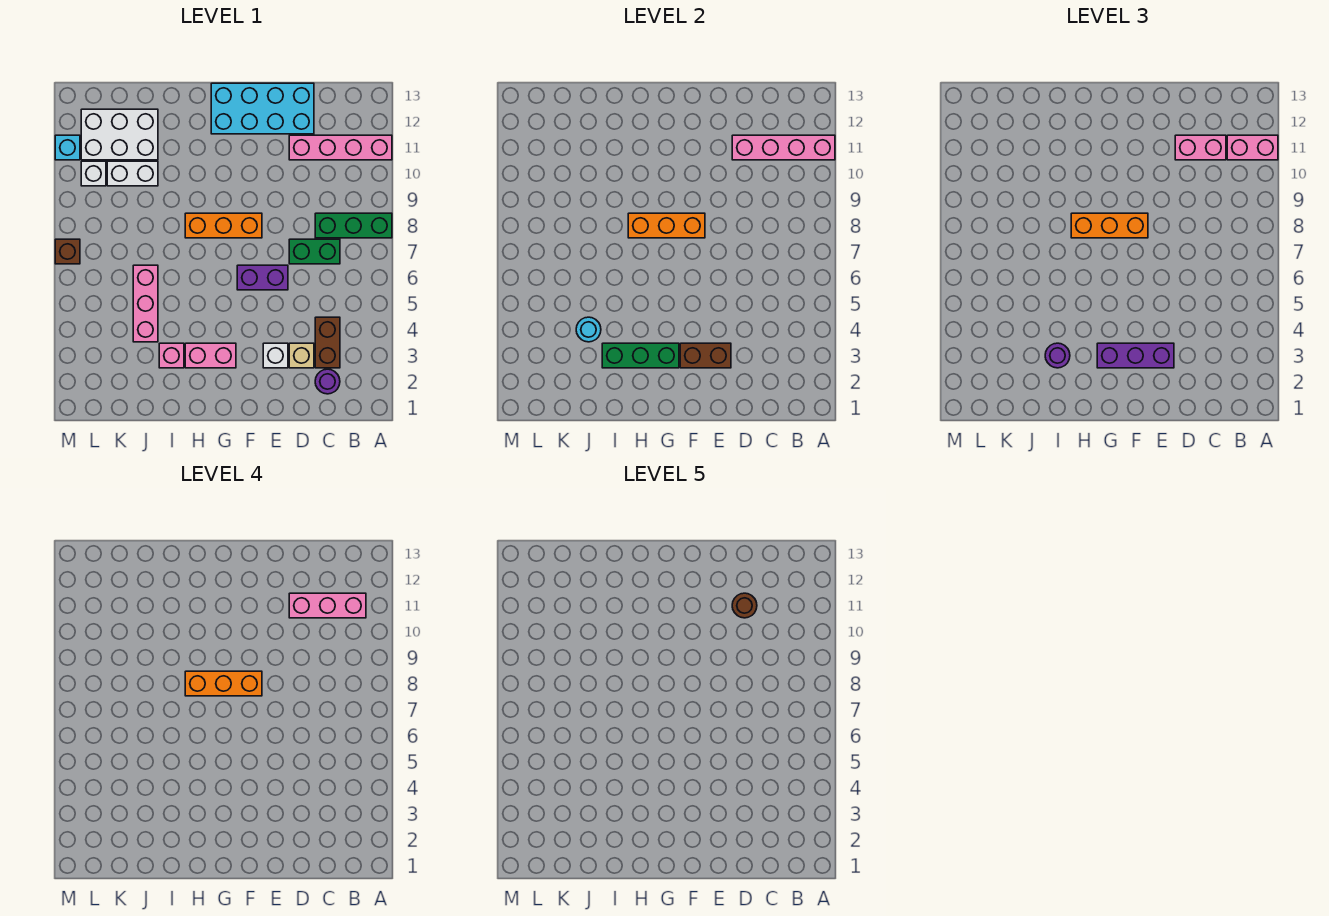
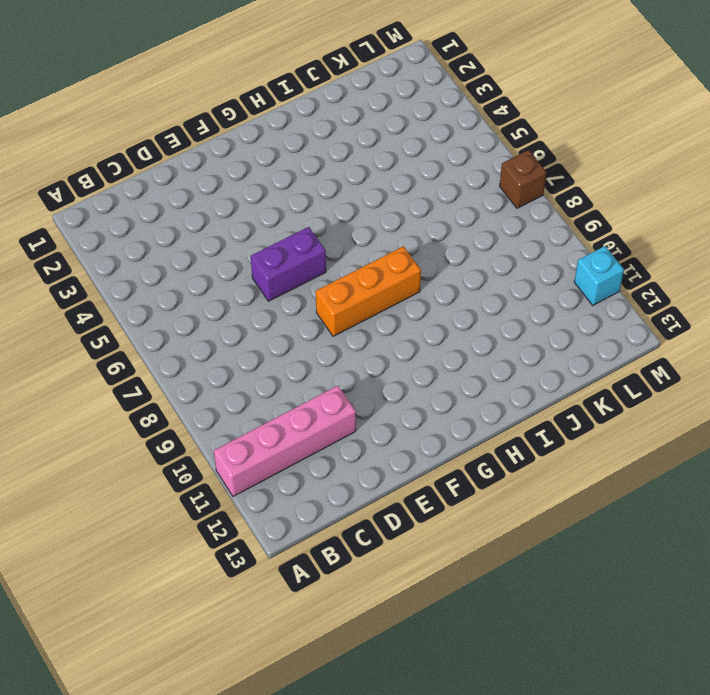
none -> green brick A8:C8 level 1
none -> purple round brick C2 level 1
none -> brown brick C3:C4 level 1
none -> green brick C7:D7 level 1

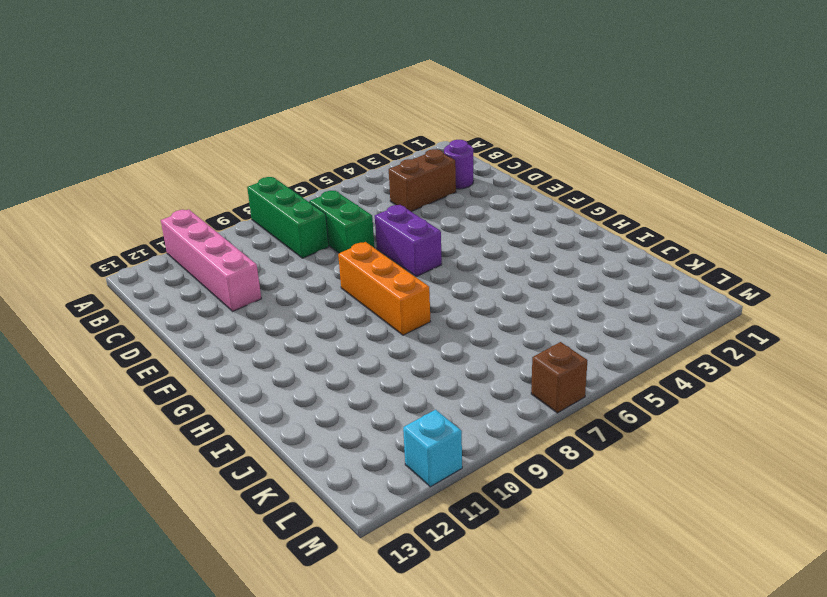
none -> tan brick D3 level 1
none -> cyan brick D12:G13 level 1
none -> white brick E3 level 1
none -> pink brick G3:H3 level 1

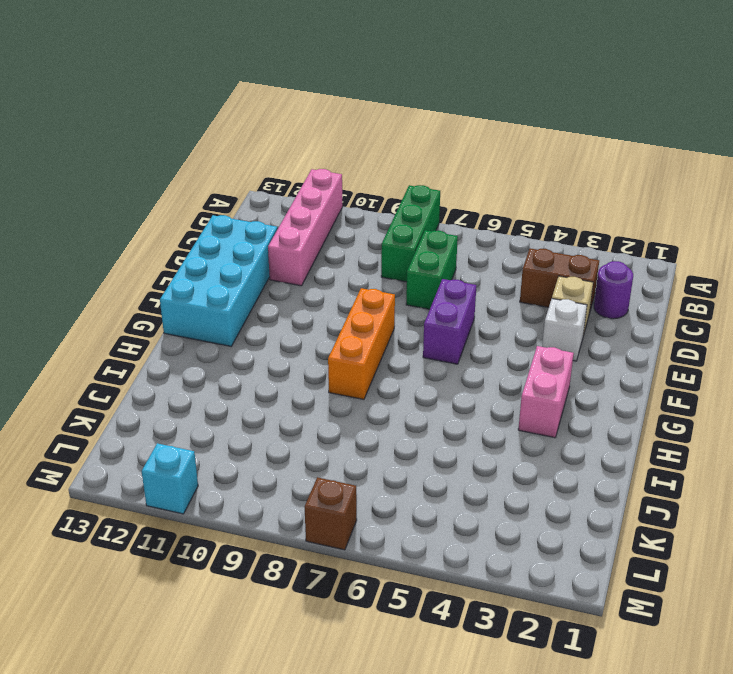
none -> pink brick I3 level 1
none -> pink brick J4:J6 level 1
none -> white brick J10:K10 level 1
none -> white brick J11:L12 level 1

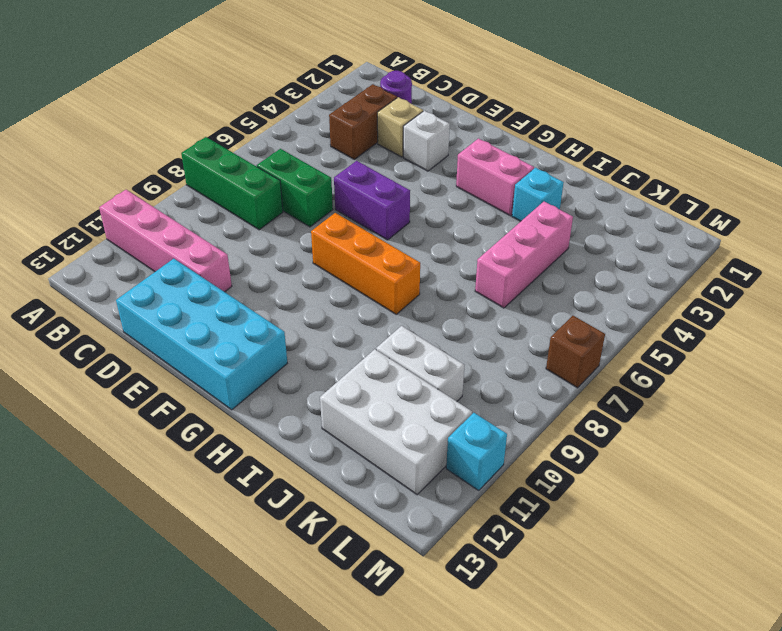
cyan brick I3 level 1 -> pink brick I3 level 1
none -> white brick L10 level 1
none -> pink brick A11:D11 level 2
none -> brown brick E3:F3 level 2
none -> orange brick F8:H8 level 2

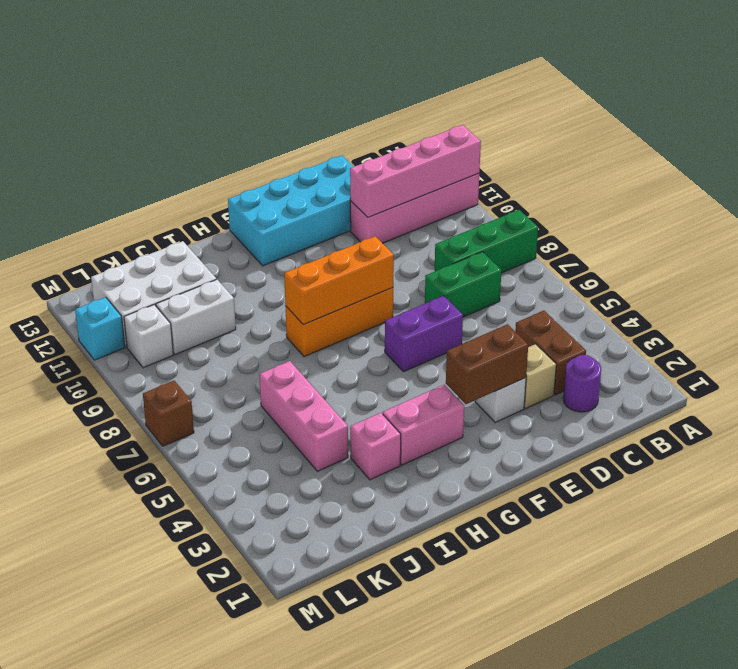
none -> green brick G3:I3 level 2
none -> cyan round brick J4 level 2
none -> pink brick A11:B11 level 3
none -> pink brick C11:D11 level 3

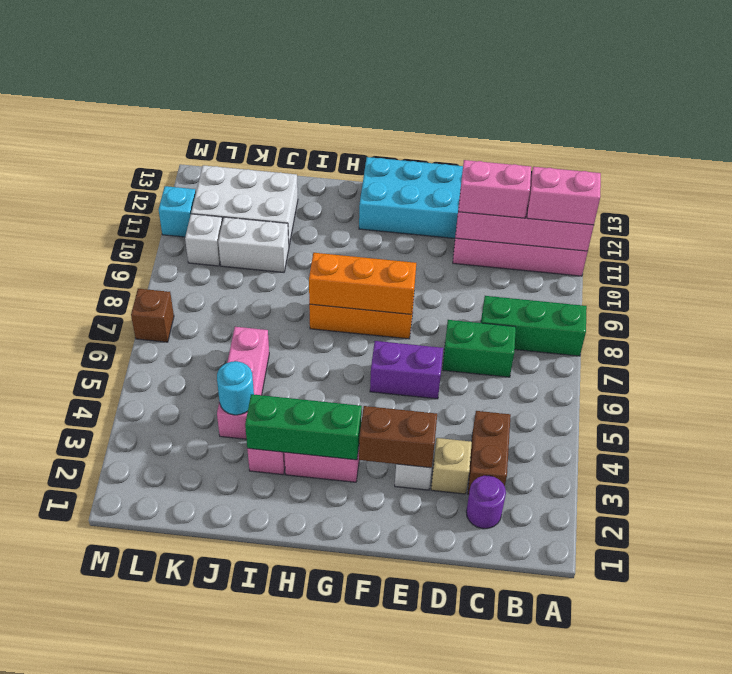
none -> purple brick E3:G3 level 3
none -> orange brick F8:H8 level 3
none -> purple round brick I3 level 3
none -> pink brick B11:D11 level 4

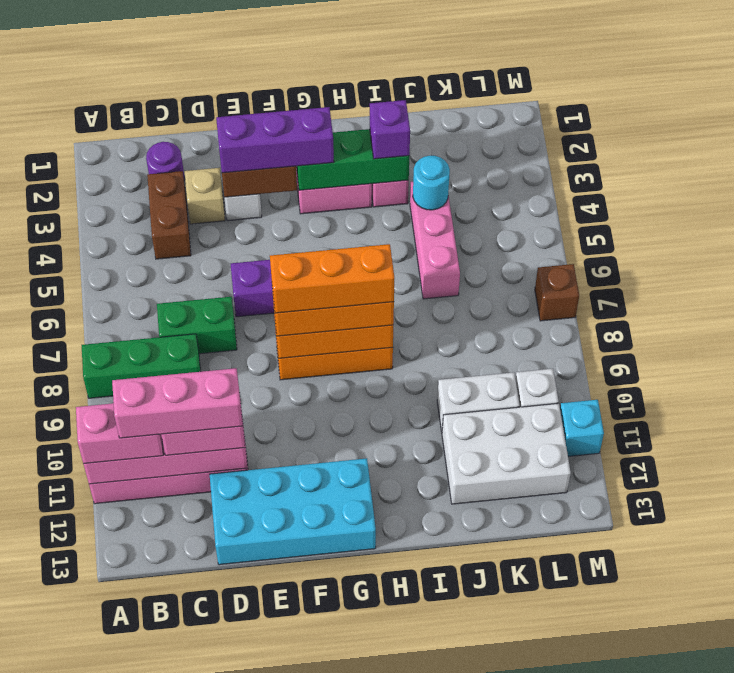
purple brick I3 level 3 -> purple round brick I3 level 3
none -> brown round brick D11 level 5

